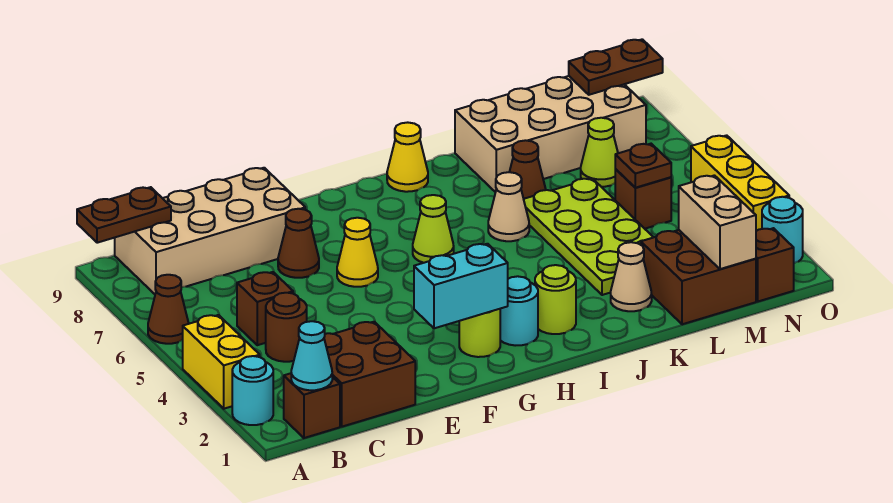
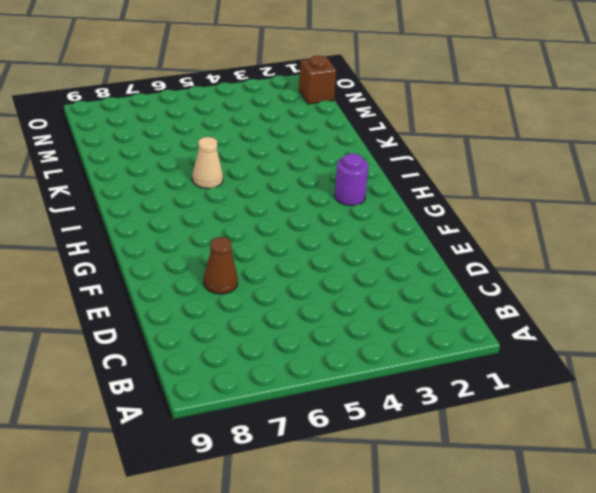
purple round brick H2 level 1 -> cyan round brick H2 level 1
none -> cyan round brick A2 level 1
none -> yellow brick A3:A4 level 1
none -> brown cone A6 level 1
none -> brown brick B1 level 1

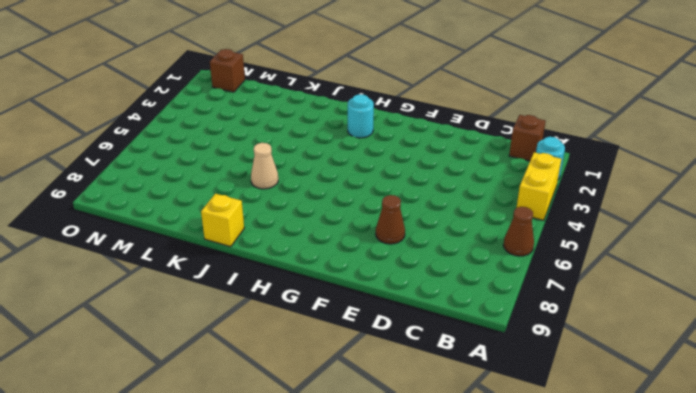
yellow brick J9 level 1 -> none
none -> tan brick B8:E9 level 1
none -> brown brick C1:D2 level 1
none -> brown round brick C4 level 1
none -> brown brick C5 level 1

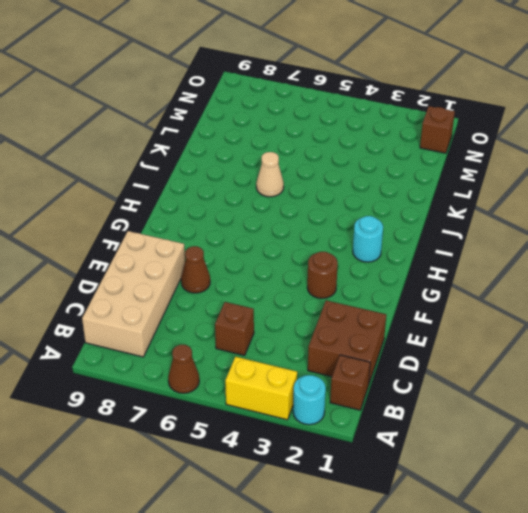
brown round brick F3 level 1 -> brown round brick C4 level 1
none -> yellow cone F6 level 1
none -> lime round brick G2 level 1
none -> lime cone H6 level 1
none -> lime round brick I2 level 1

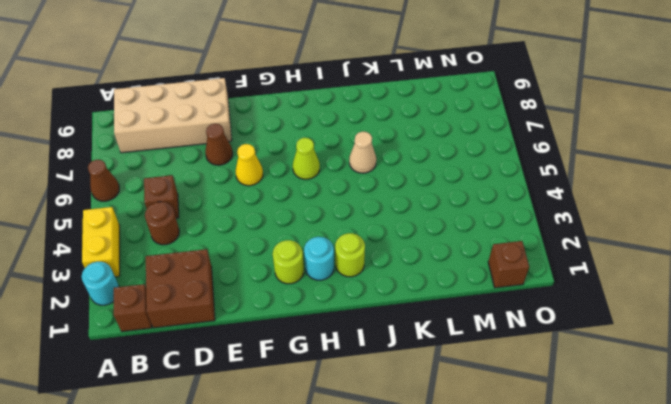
none -> yellow cone I9 level 1
none -> tan cone K2 level 1
none -> lime plate K3:L6 level 1
none -> brown cone K7 level 1

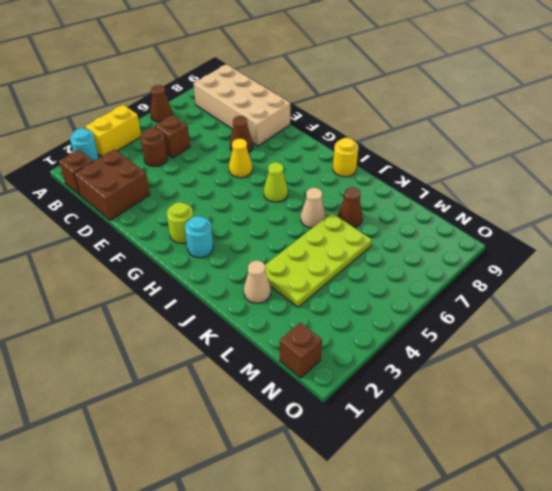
yellow round brick I9 level 1 -> yellow cone I9 level 1
none -> lime round brick I2 level 1
none -> tan brick K8:N9 level 1
none -> brown brick L1:M2 level 1
none -> brown brick M5 level 1

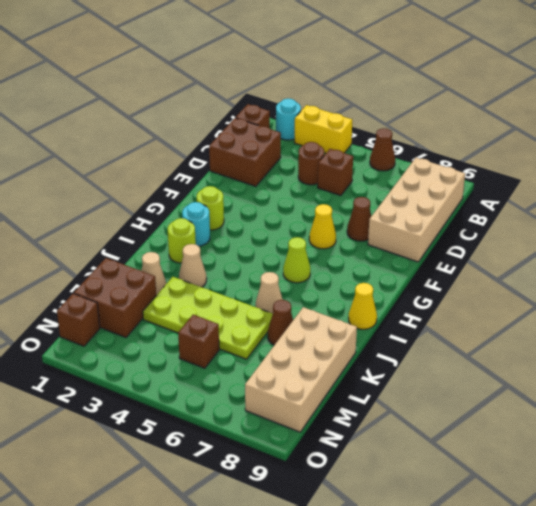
tan cone J3 level 1 -> none
none -> lime cone M7 level 1
none -> cyan round brick O2 level 1
none -> yellow brick O3:O5 level 1
none -> brown plate A9:B9 level 2

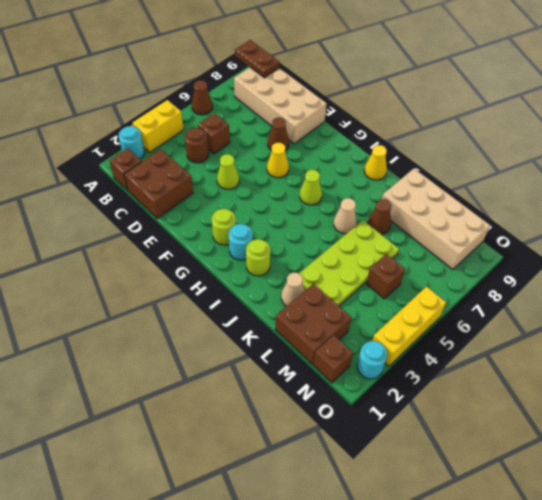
lime cone E4 level 1 -> lime cone M7 level 1
none -> cyan cone B1 level 2
none -> cyan brick F2:G2 level 2
none -> tan brick M1:M2 level 2
none -> brown plate M5 level 2

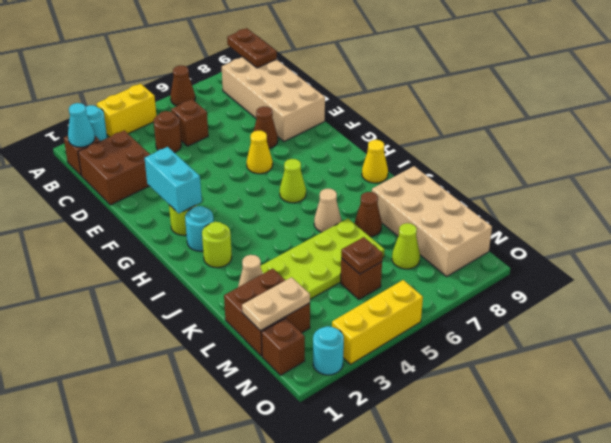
tan plate M1:M2 level 2 -> tan brick M1:M2 level 2
none -> brown plate N9:O9 level 2

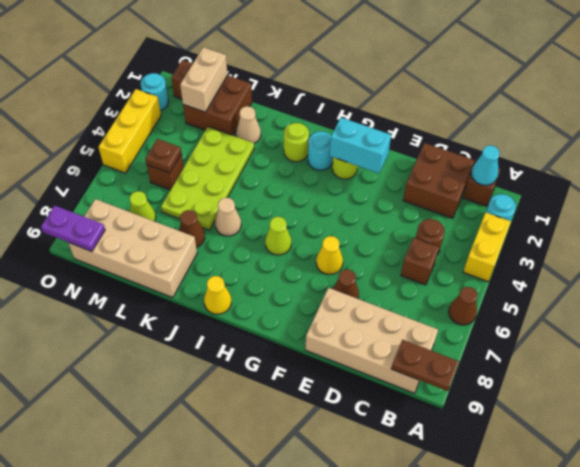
purple plate N9:O9 level 2 -> brown plate N9:O9 level 2

